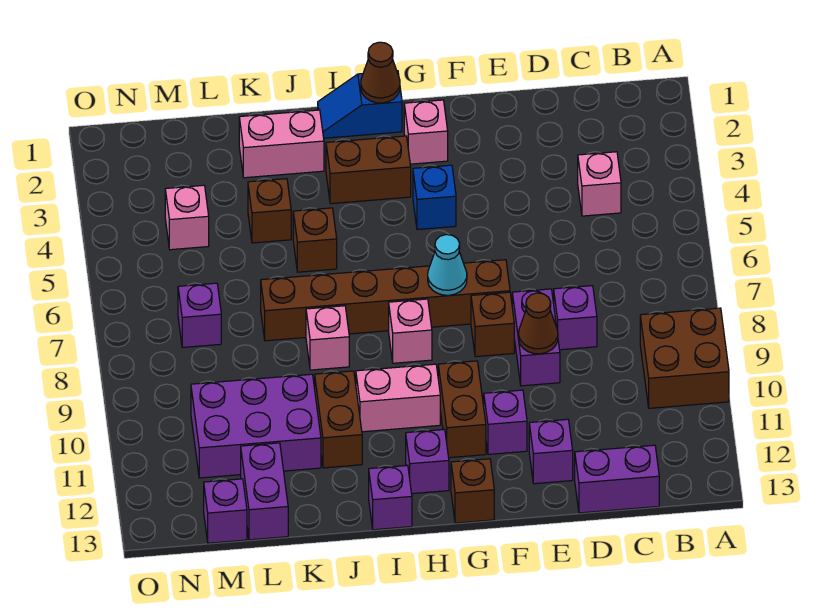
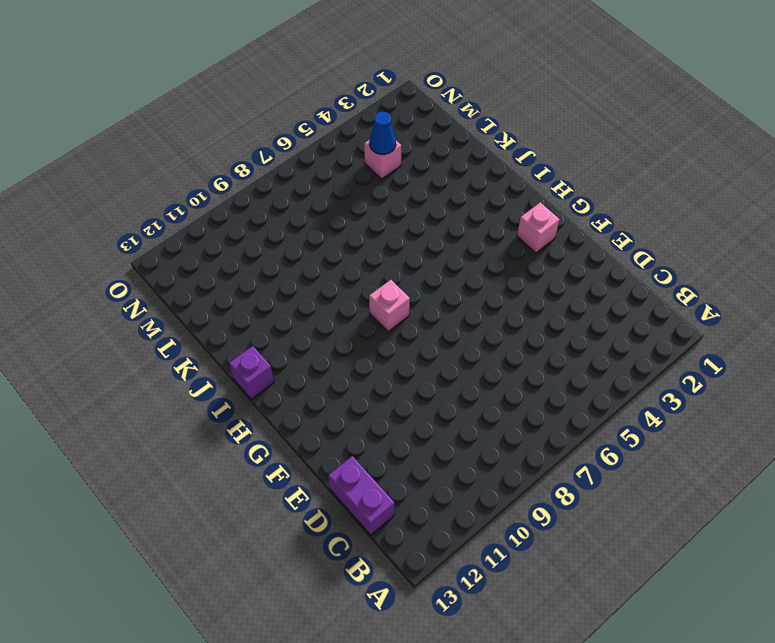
blue cone M4 level 2 -> none
none -> brown brick A9:B10 level 1
none -> pink brick C4 level 1
none -> purple brick D8 level 1
none -> purple brick E8:E9 level 1

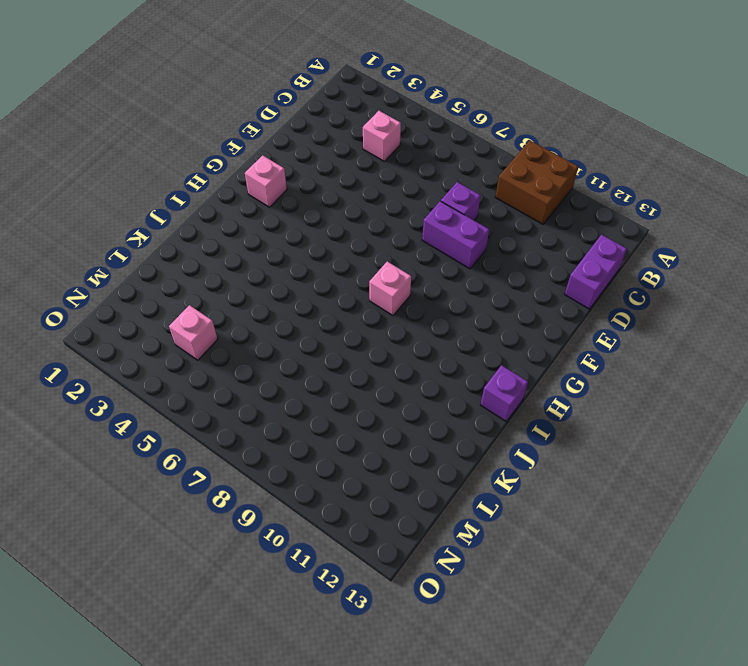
none -> purple brick E12 level 1
none -> brown brick F7:K7 level 1
none -> brown brick F8 level 1
none -> purple brick F11 level 1

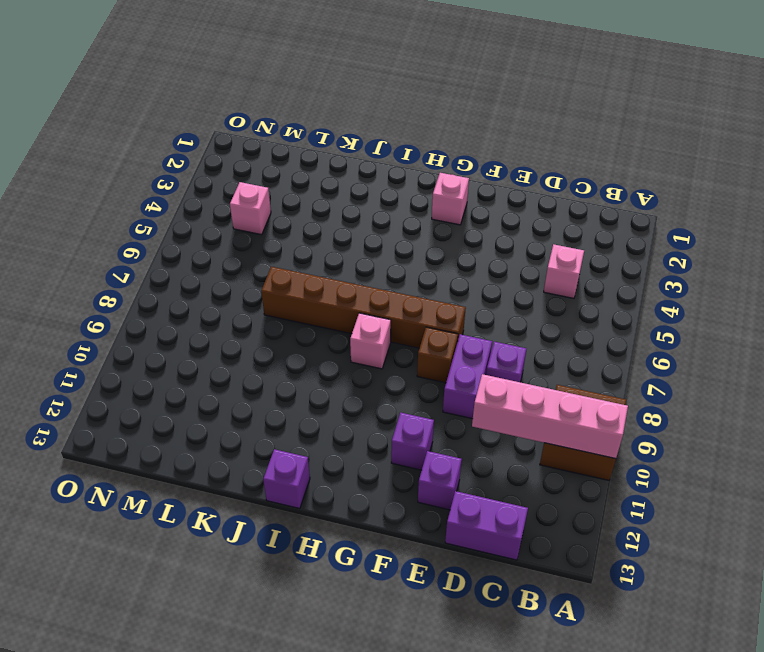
pink brick A10:D10 level 2 -> none
none -> blue brick G4 level 1
none -> brown brick G10:G11 level 1
none -> brown brick G13 level 1
none -> blue slope H1:I1 level 1 top H

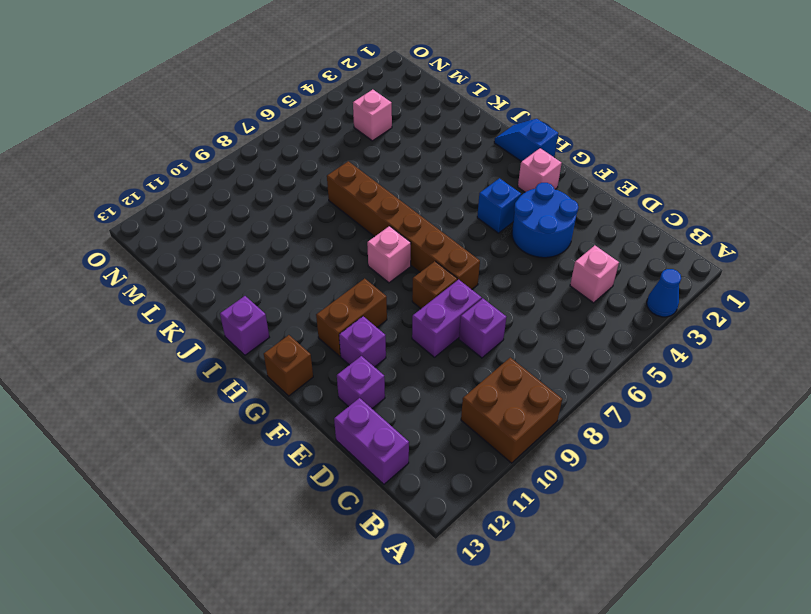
blue cone A3 level 1 -> none
blue round brick E3:F4 level 1 -> none
none -> brown brick H3:I3 level 1
none -> pink brick H10:I10 level 1
none -> purple brick H12 level 1
none -> pink brick J2:K2 level 1

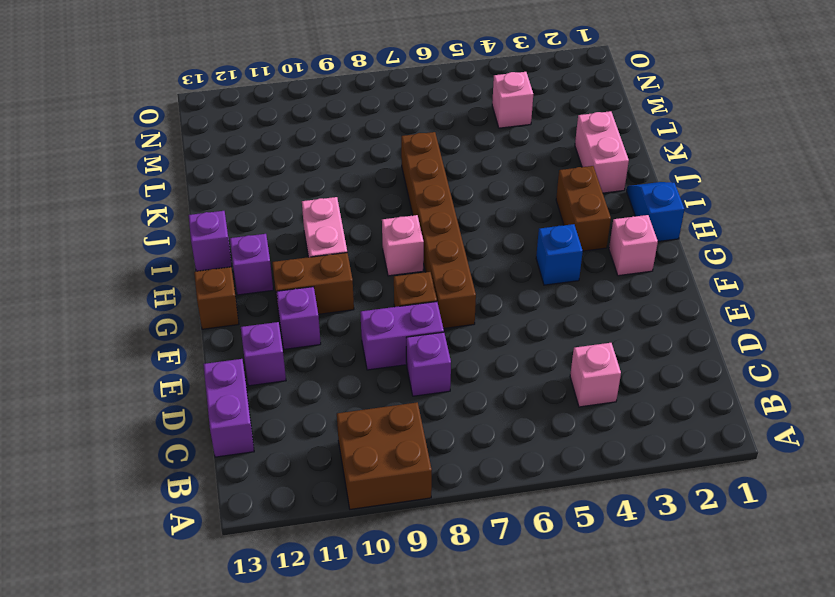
none -> brown brick J5 level 1
none -> pink brick J8 level 1
none -> brown brick J10:J11 level 1
none -> brown brick K4 level 1

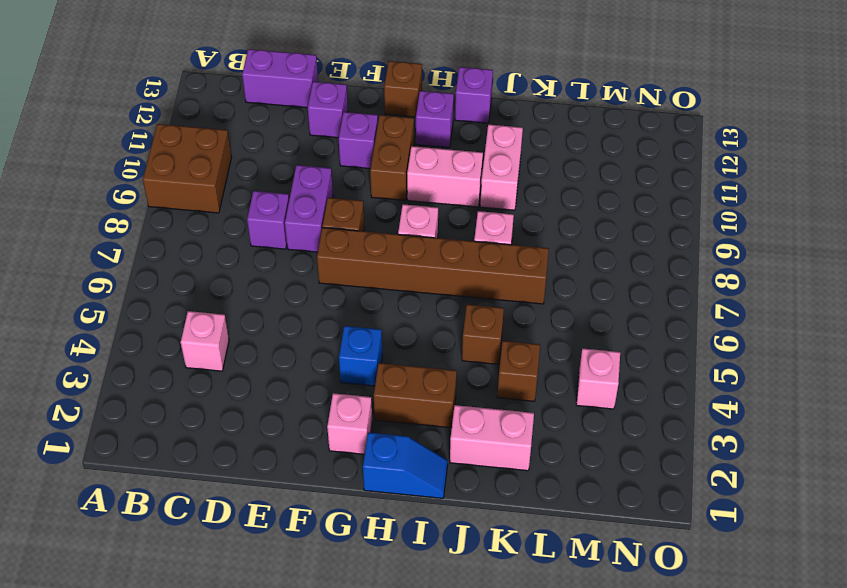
pink brick J10:J11 level 1 -> brown brick J10:J11 level 1
none -> purple brick K10:M11 level 1
none -> purple brick L12:L13 level 1
none -> purple brick M7 level 1
none -> purple brick M13 level 1

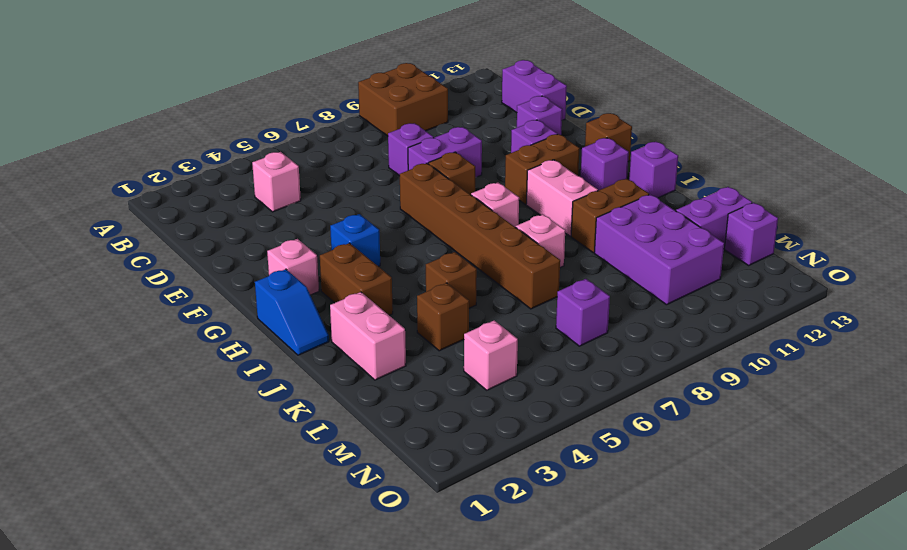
none -> brown cone E9 level 2
none -> cyan cone G7 level 2
none -> brown cone H1 level 2

